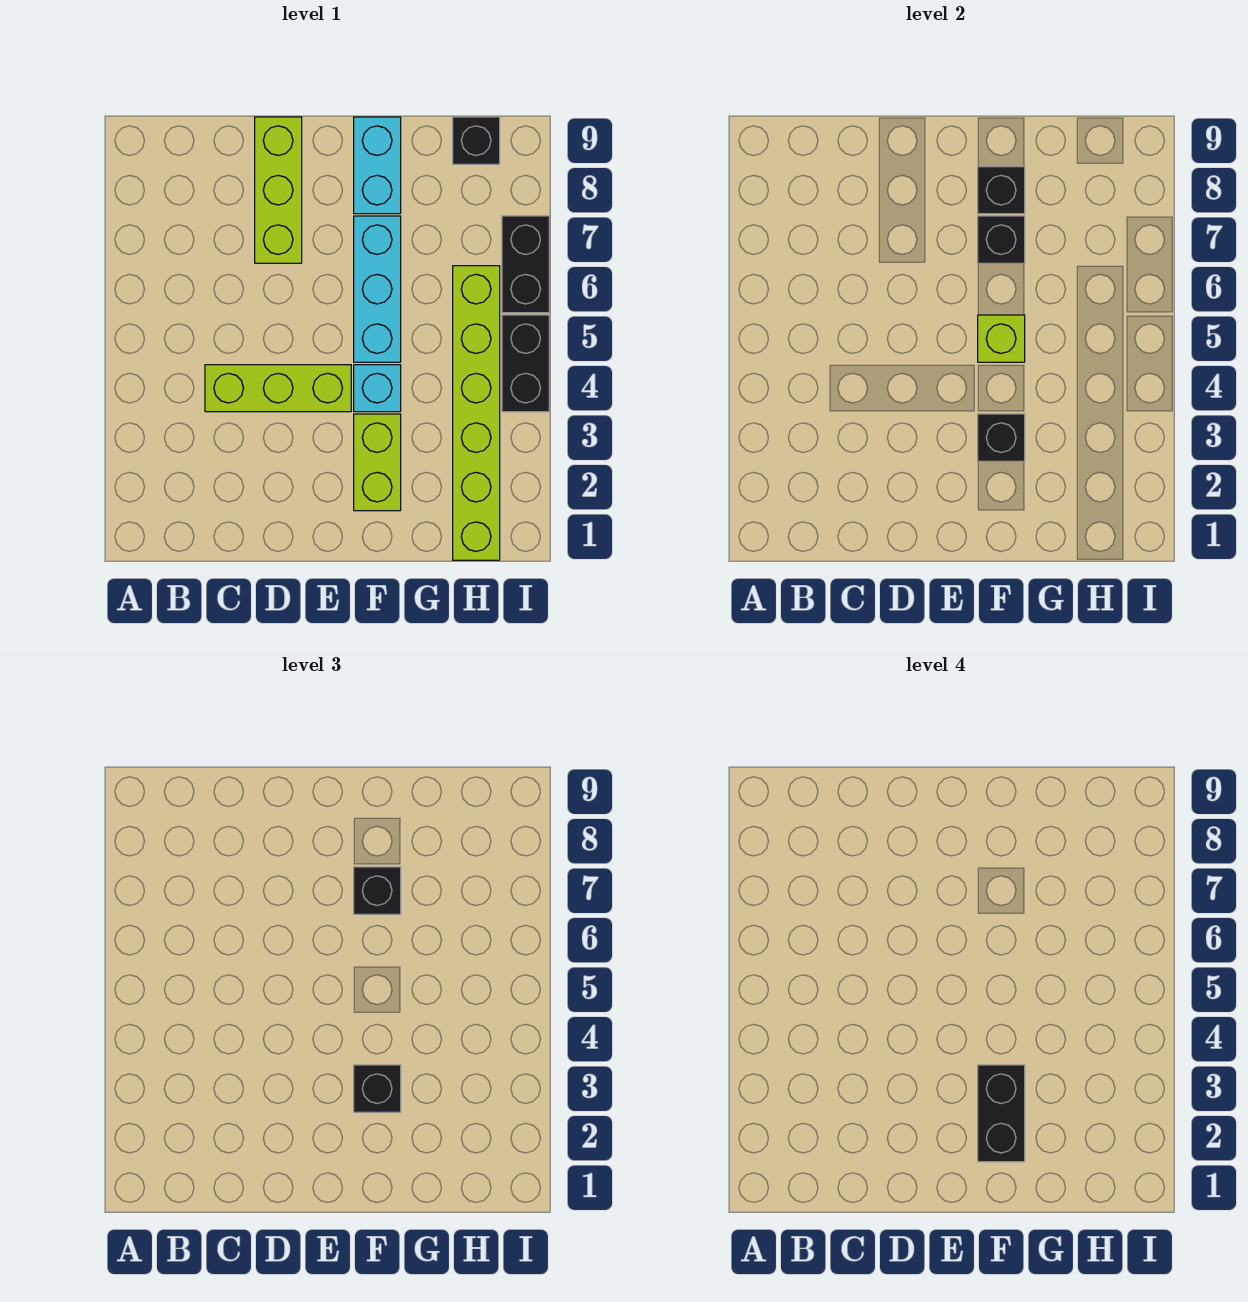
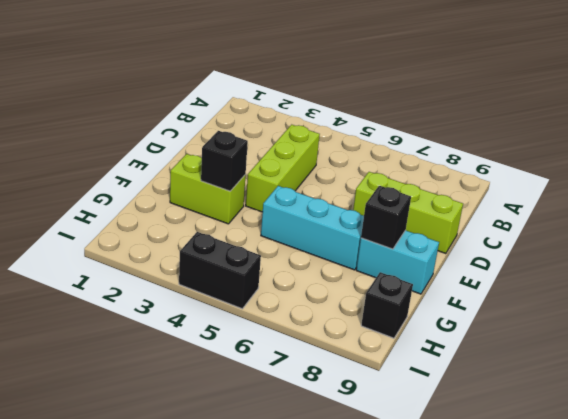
none -> cyan brick F4 level 1
none -> lime brick H1:H6 level 1
none -> black brick I6:I7 level 1

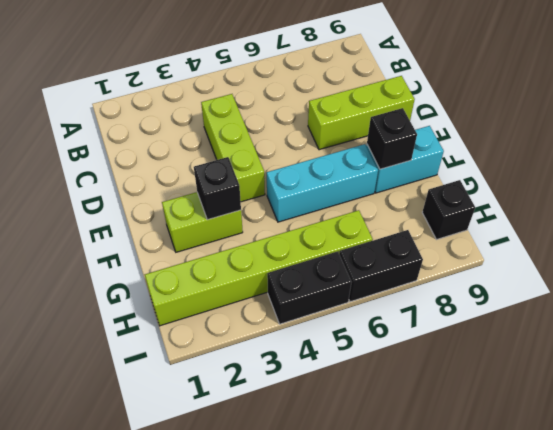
none -> cyan brick F4 level 1
none -> lime brick F5 level 2
none -> black brick F7 level 2

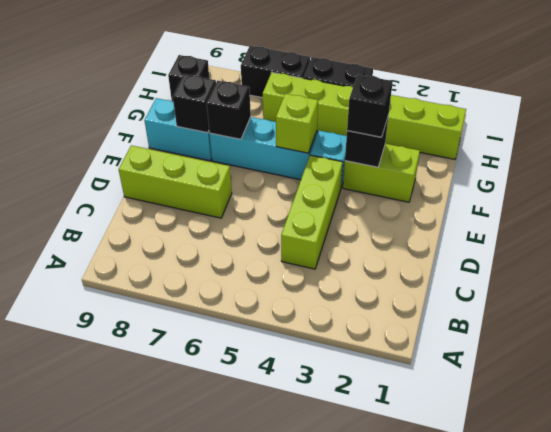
none -> black brick F7 level 3
none -> black brick F2:F3 level 4

